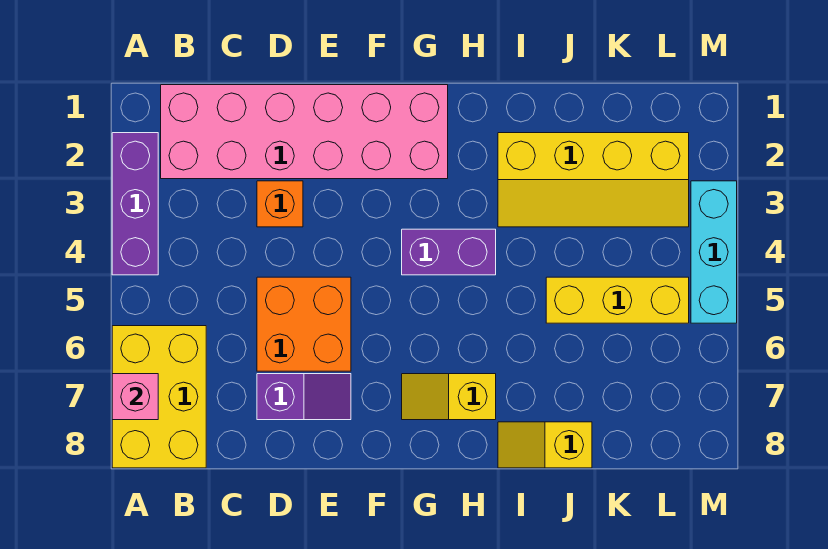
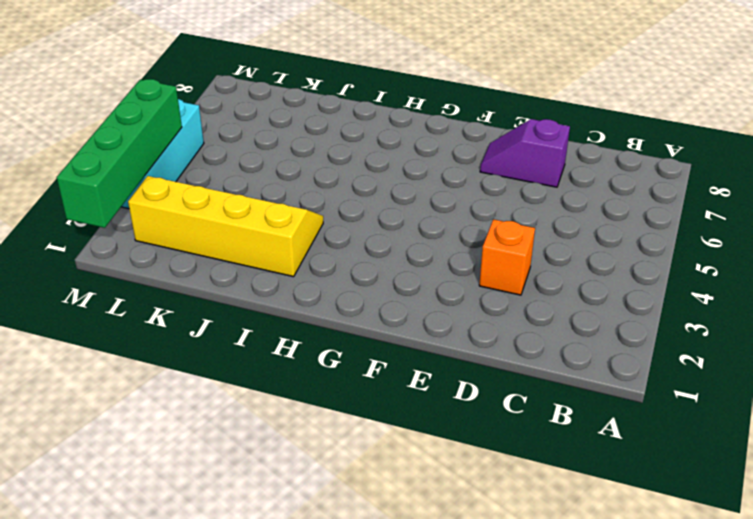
green brick M1:M4 level 2 -> none
none -> purple brick A2:A4 level 1
none -> yellow brick A6:B8 level 1
none -> pink brick B1:G2 level 1

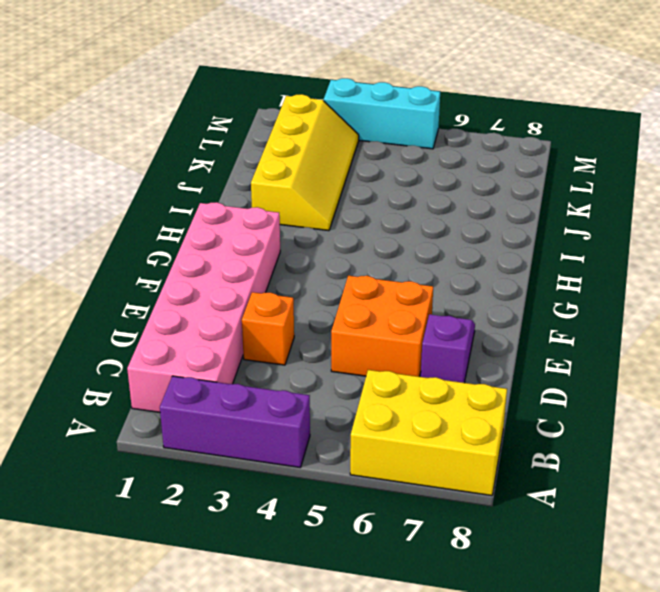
none -> purple brick G4:H4 level 1
none -> yellow slope G7:H7 level 1 top H
none -> yellow slope I8:J8 level 1 top J

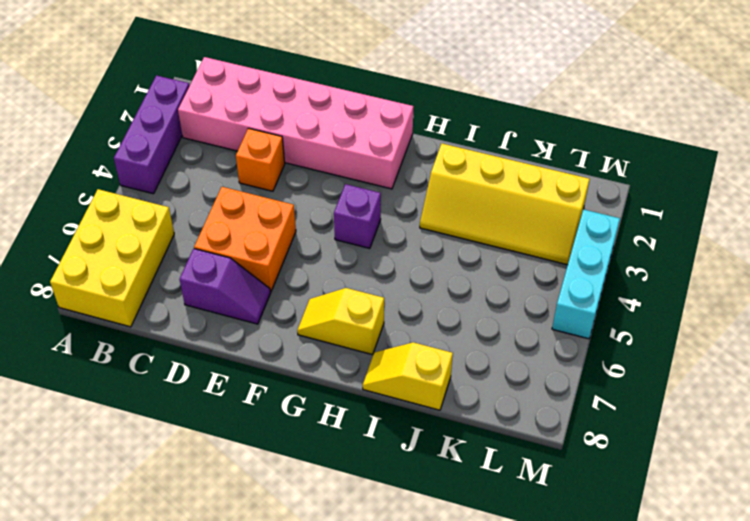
purple brick G4 level 1 -> purple brick G4:H4 level 1
none -> yellow brick J5:L5 level 1
none -> pink brick A7 level 2

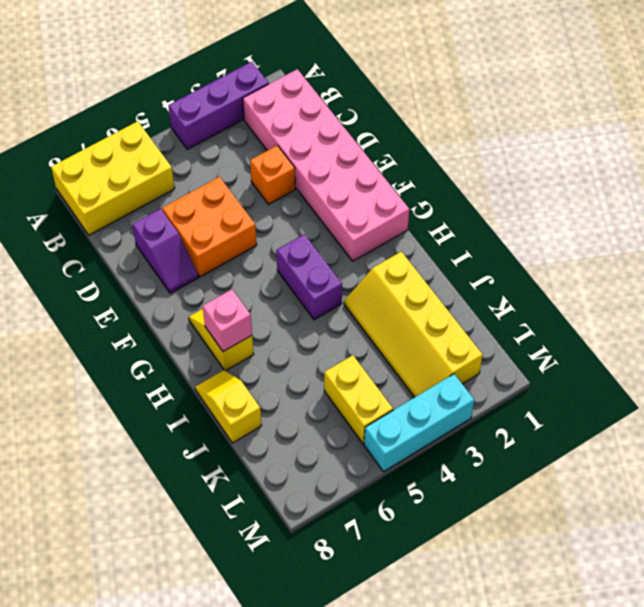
pink brick H7 level 2 -> pink brick A7 level 2
yellow brick K5:L5 level 1 -> yellow brick J5:L5 level 1

